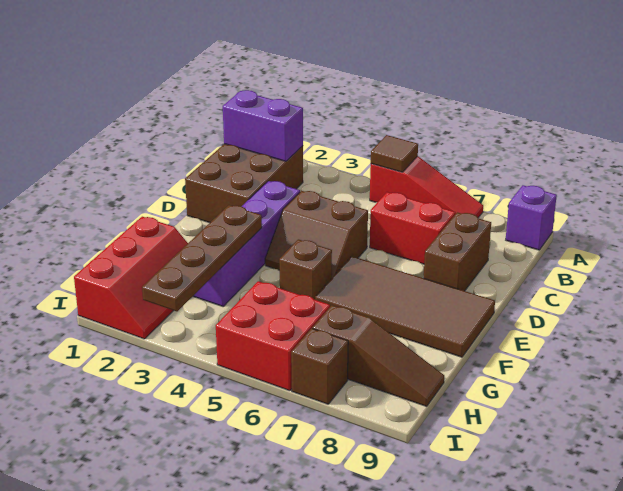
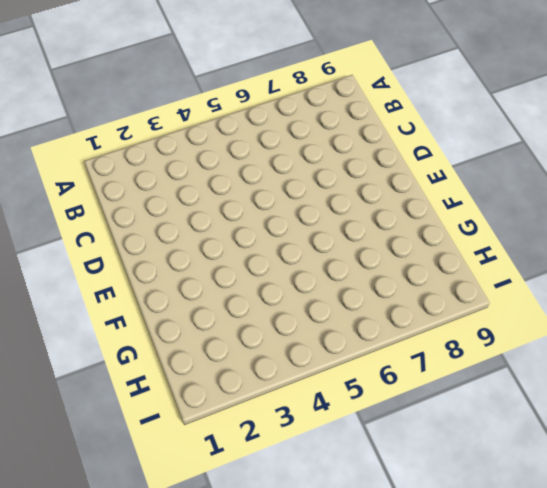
none -> red slope A5:A7 level 1 top 5
none -> purple brick A9 level 1
none -> brown brick B1:D2 level 1

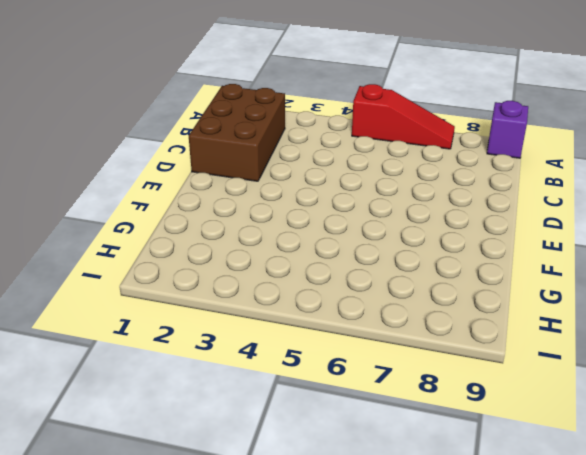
none -> red brick C6:C7 level 1
none -> brown brick C8:D8 level 1
none -> purple brick D3:G3 level 1

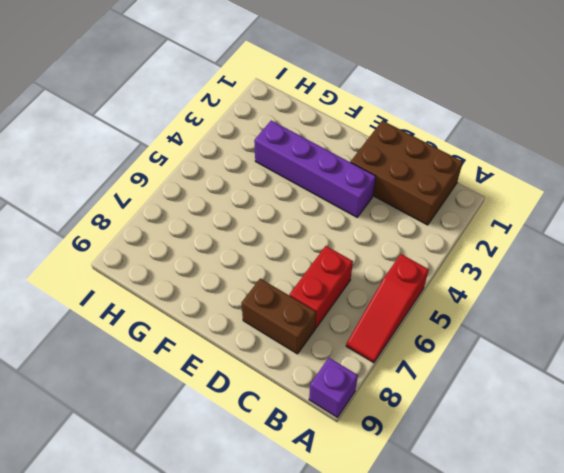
none -> brown slope D4:E5 level 1 top D
none -> brown tile E6:F9 level 1
none -> brown brick F5 level 1

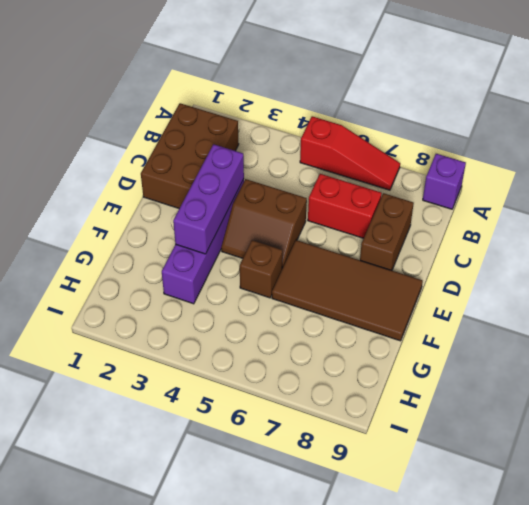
purple brick D3:F3 level 2 -> brown plate F3:I3 level 2
none -> red slope G1:I2 level 1 top 1
none -> red brick H5:I6 level 1
none -> brown slope H7:H9 level 1 top 7

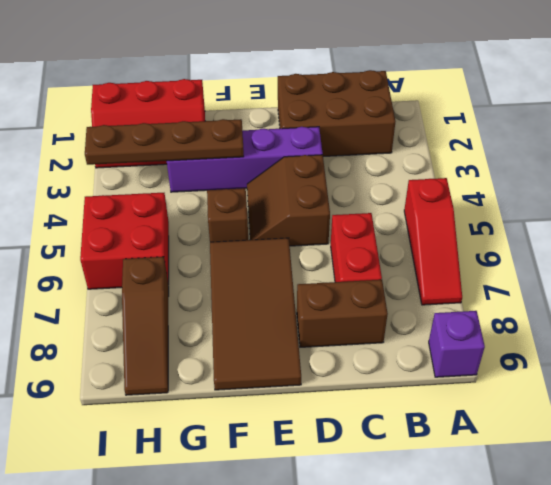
none -> brown brick I7 level 1
none -> brown tile A5 level 2
none -> purple brick B1:B2 level 2

